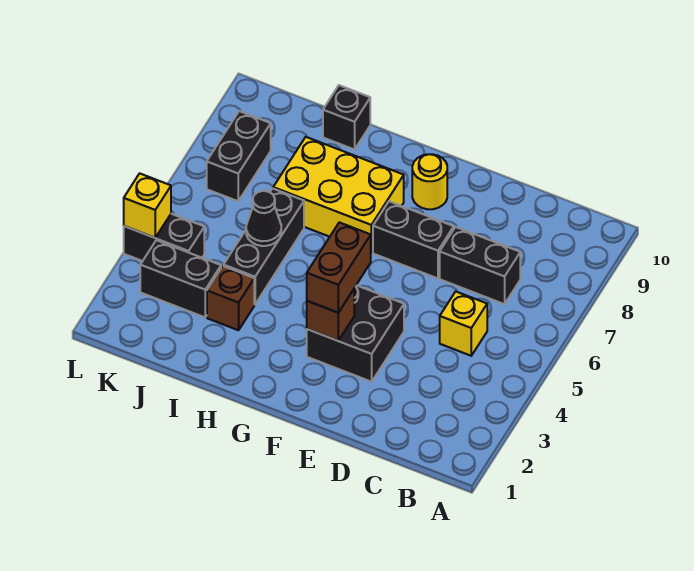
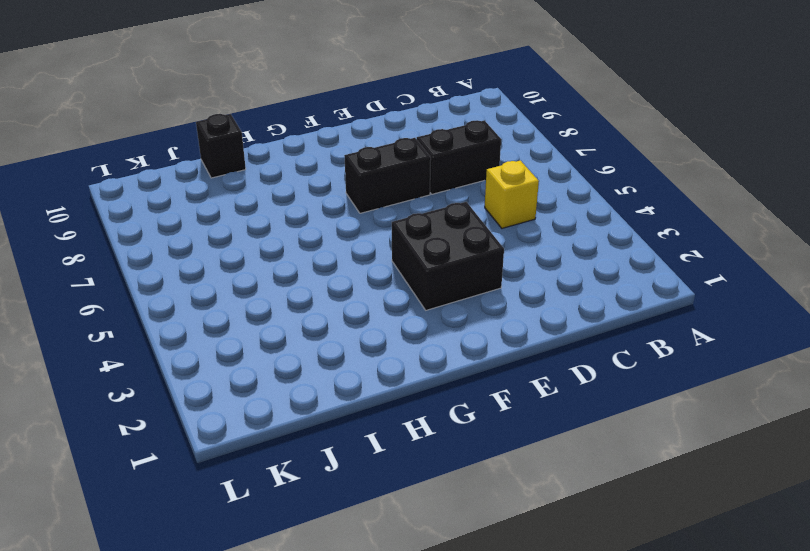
none -> yellow round brick F9 level 1
none -> yellow brick G7:I8 level 1
none -> brown brick I3 level 1

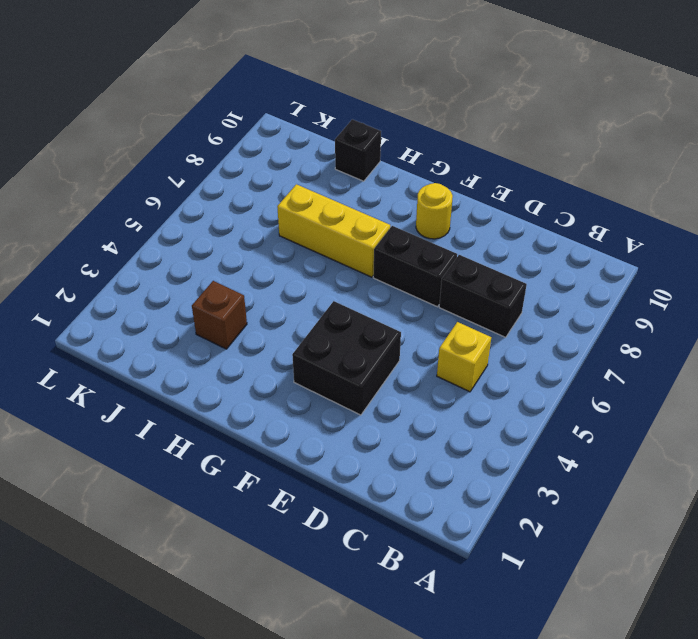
yellow brick G7:I7 level 1 -> yellow brick G7:I8 level 1
none -> black brick I4:I6 level 1
none -> black brick J3:K3 level 1
none -> black brick K4:L4 level 1

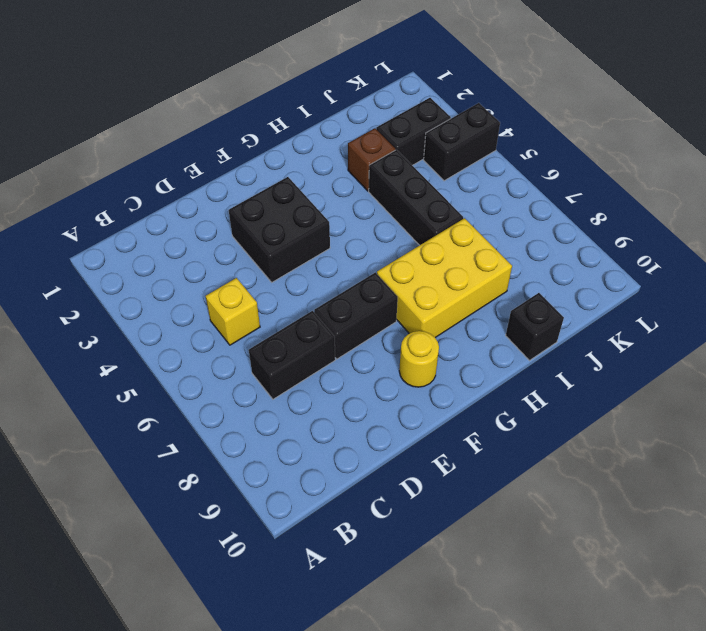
none -> black brick K7:K8 level 1
none -> brown brick F3 level 2
none -> black cone I5 level 2

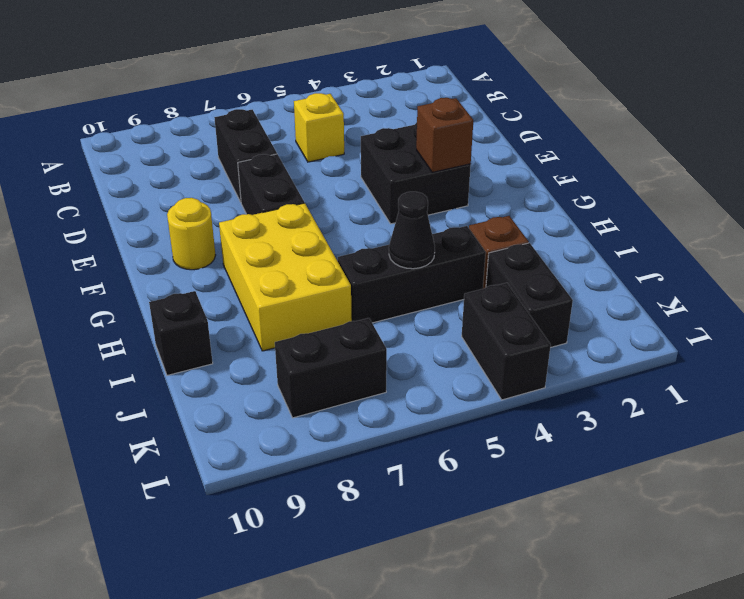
none -> yellow brick L4 level 2
none -> brown brick F3:F4 level 3

